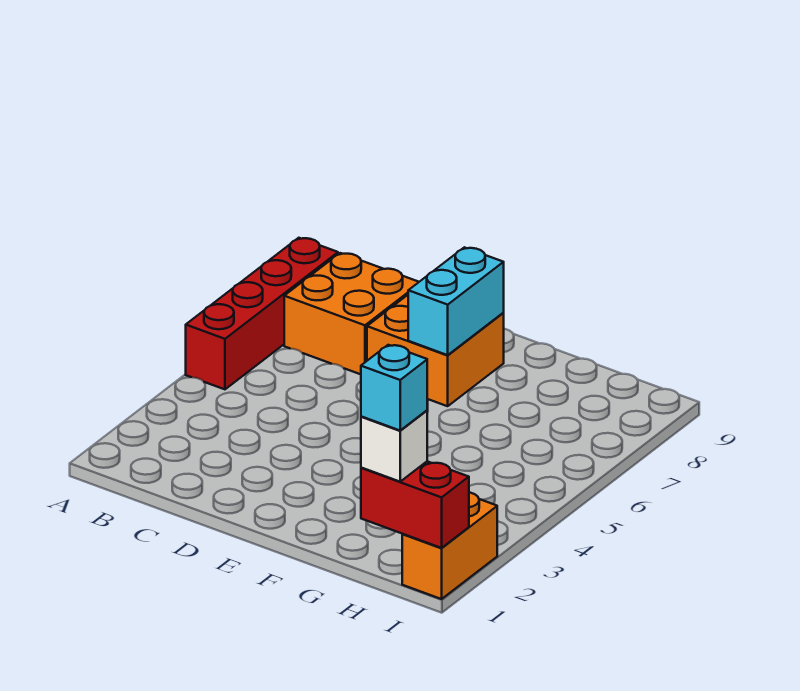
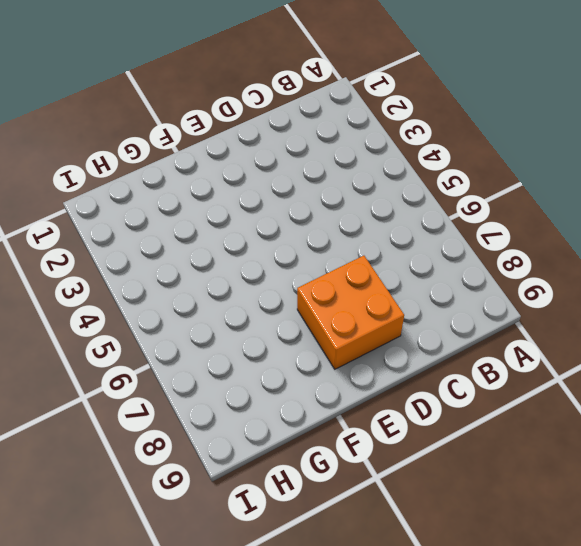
none -> red brick A5:A8 level 1
none -> orange brick B7:C8 level 1

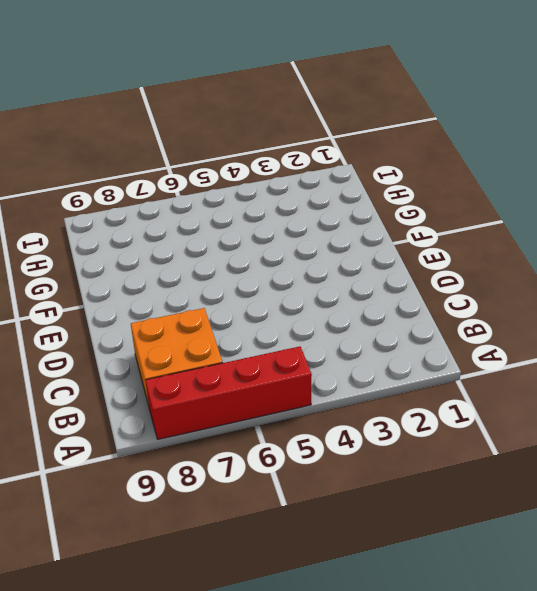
none -> orange brick D7:E8 level 1
none -> orange brick I1:I2 level 1

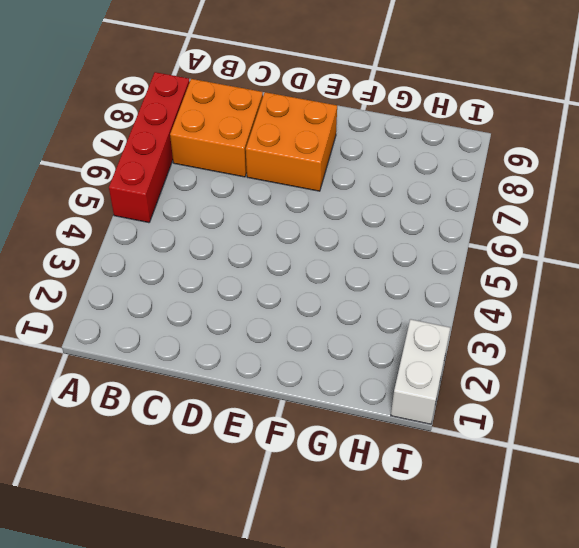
white brick I1:I2 level 1 -> orange brick I1:I2 level 1
none -> cyan brick E7:E8 level 2
none -> red brick H1:I1 level 2

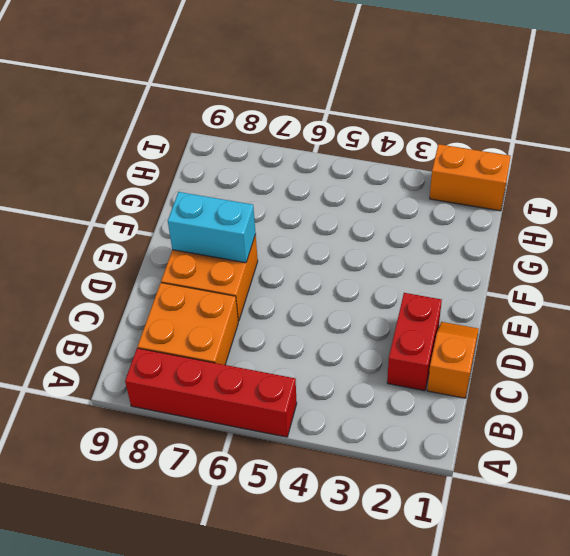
orange slope C1:D1 level 1 top C -> none
red brick C2:D2 level 1 -> red brick H1:I1 level 2
none -> white brick H1 level 3
none -> cyan brick H1 level 4

